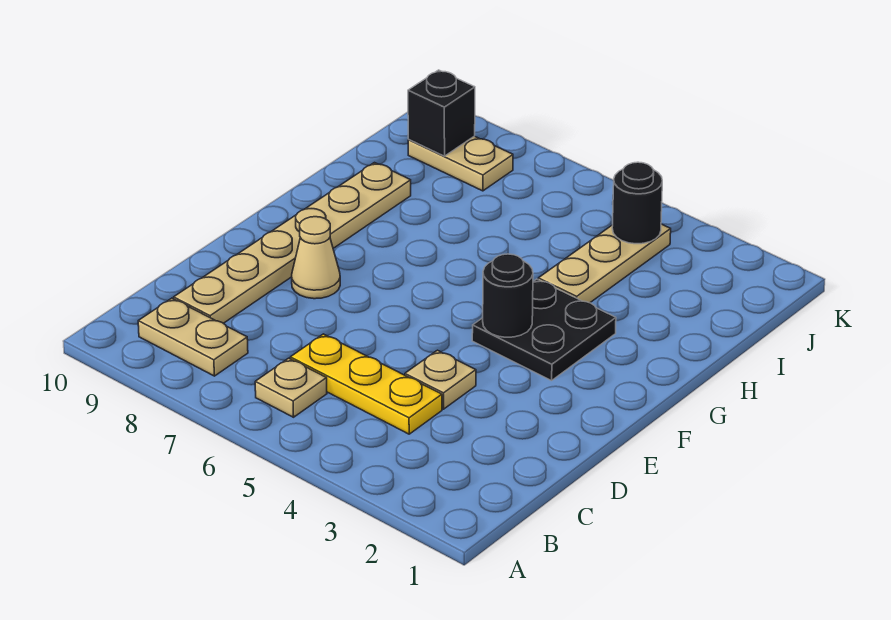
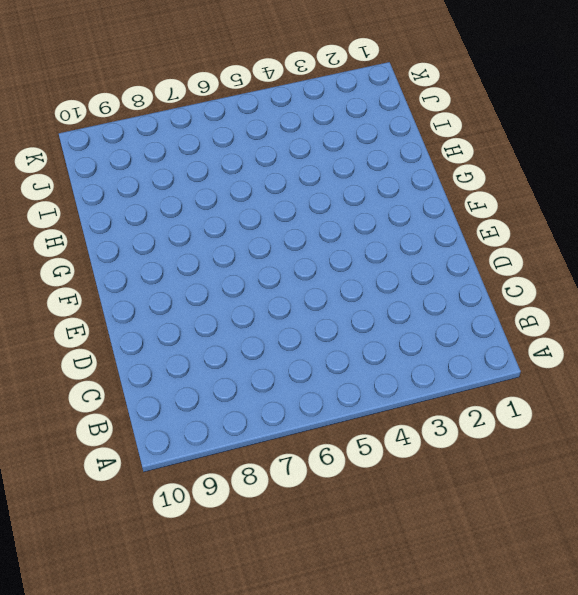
none -> tan plate B6 level 1
none -> tan plate B8:B9 level 1
none -> yellow plate C4:C6 level 1

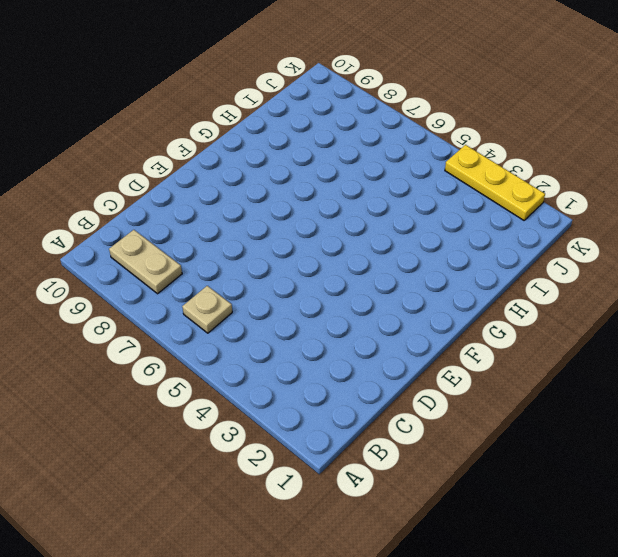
yellow plate K2:K4 level 1 -> yellow plate C4:C6 level 1
none -> tan plate C9:H9 level 1
none -> tan plate D4 level 1
none -> tan cone E8 level 1

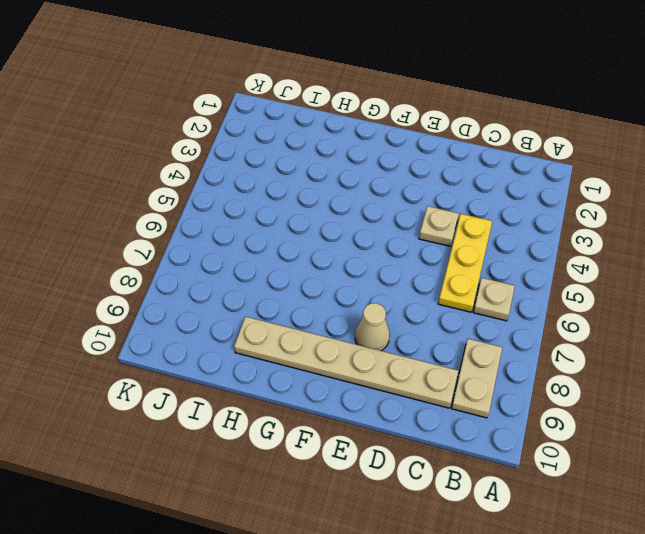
none -> black plate F3:G4 level 1
none -> tan plate H4:J4 level 1
none -> tan plate J8:J9 level 1

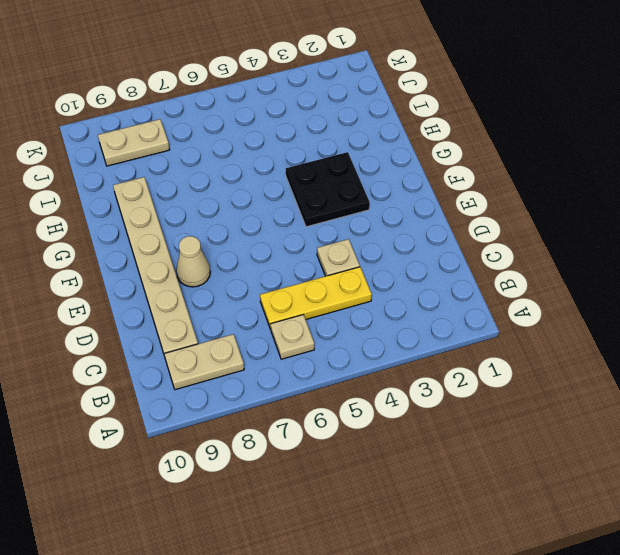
none -> tan plate H4:J4 level 1
none -> black round brick F4 level 2
none -> black round brick J4 level 2

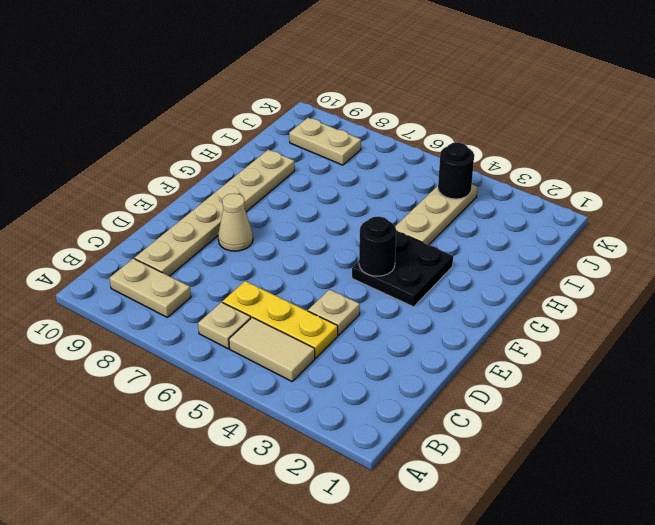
tan tile B4:B5 level 1 -> none
none -> black brick J9 level 2

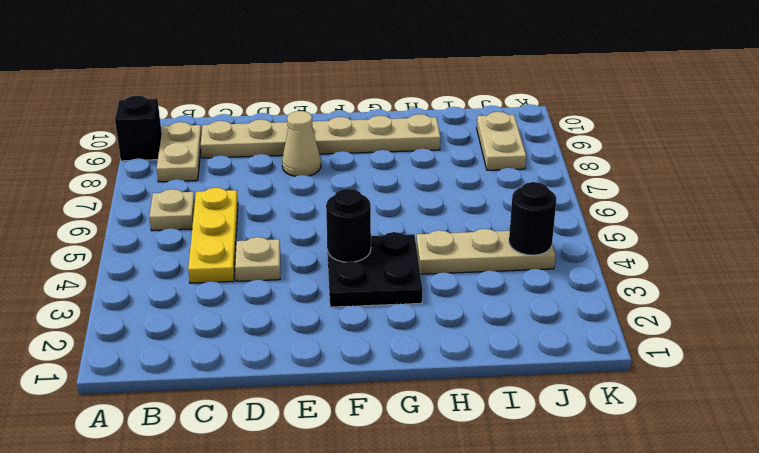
black brick A9 level 1 -> black brick J9 level 2

